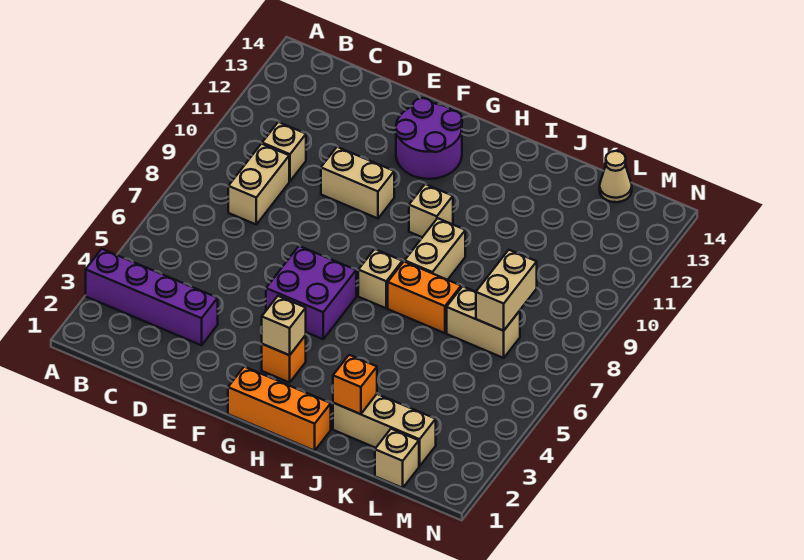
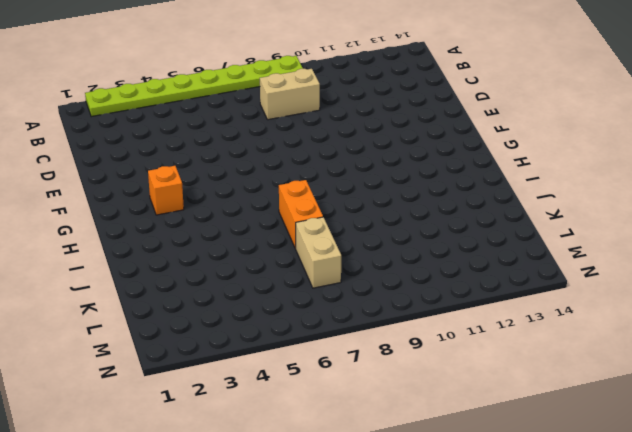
lime plate A2:A9 level 1 -> purple brick A3:D3 level 1
none -> tan brick C10 level 1
none -> tan brick E10:F10 level 1
none -> purple brick F5:G6 level 1

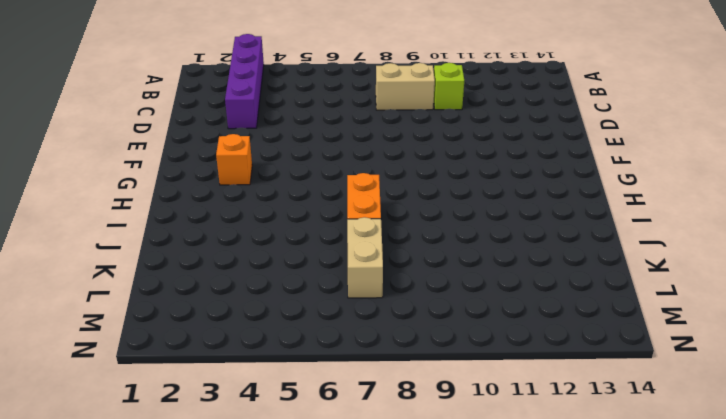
lime brick C10 level 1 -> tan brick C10 level 1
none -> tan brick E10:F10 level 1
none -> purple brick F5:G6 level 1
none -> purple round brick F12:G13 level 1

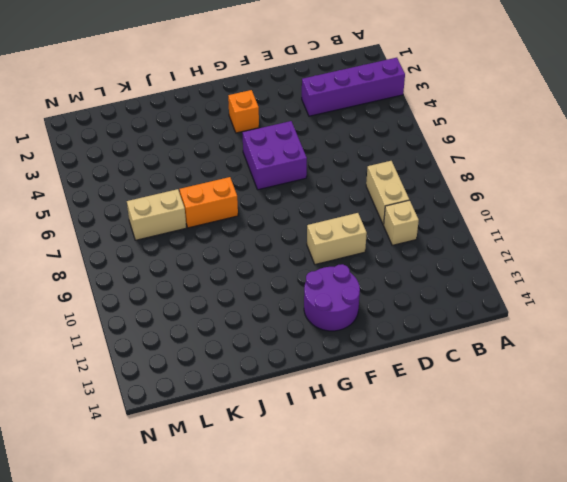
none -> orange brick G1:I1 level 1
none -> tan brick H7 level 1
none -> tan brick H10 level 1

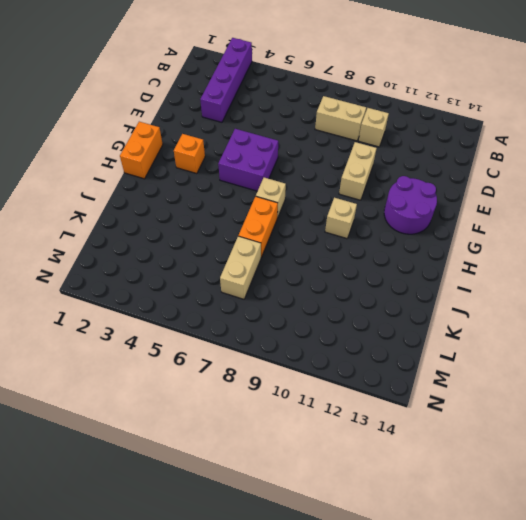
orange brick G1:H1 level 1 -> orange brick G1:I1 level 1
none -> tan brick I8:I9 level 1
none -> tan brick J2:L2 level 1
none -> tan brick L1 level 1

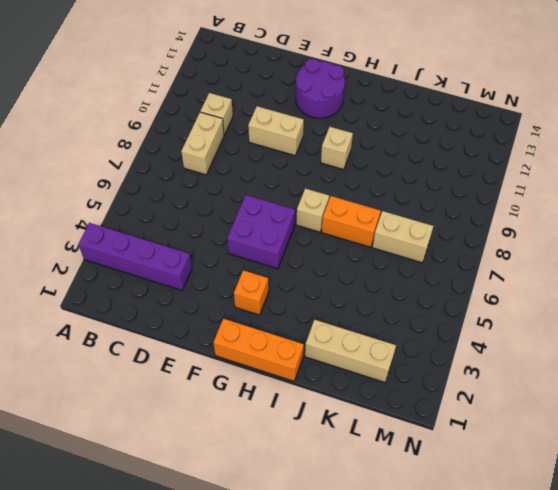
none -> tan brick I8:I9 level 1
none -> tan brick L1 level 1
none -> tan cone L14 level 1

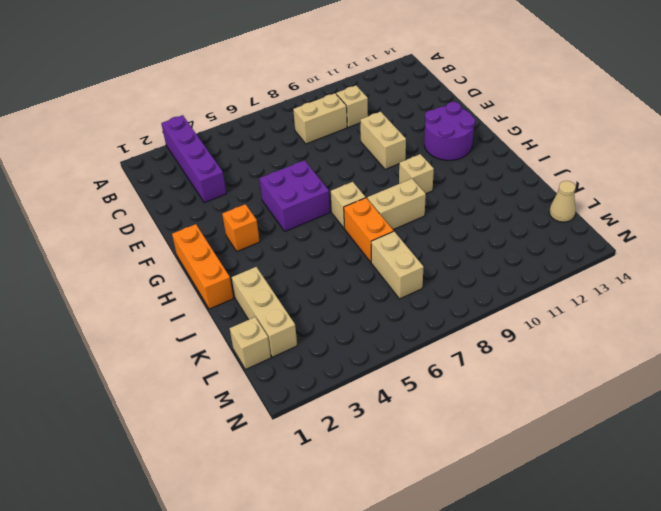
none -> tan brick G3 level 2
none -> orange brick J2 level 2
none -> tan brick L7:L8 level 2

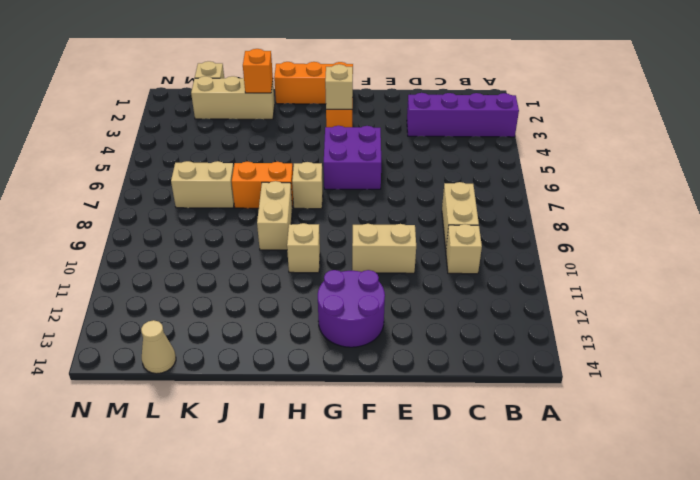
none -> tan brick L7:L8 level 2

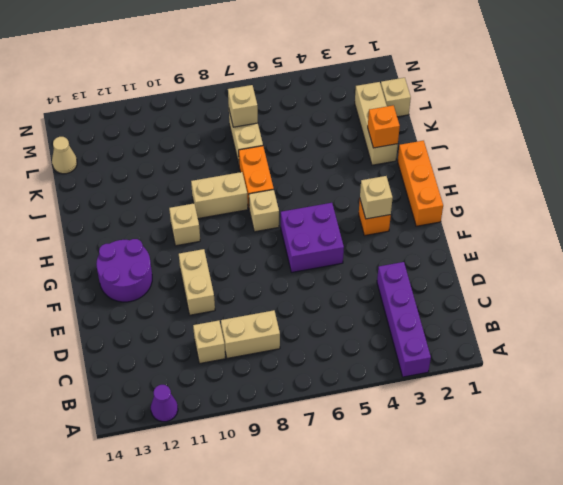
purple cone A12 level 1 -> none
tan brick L7 level 2 -> tan brick L7:L8 level 2

